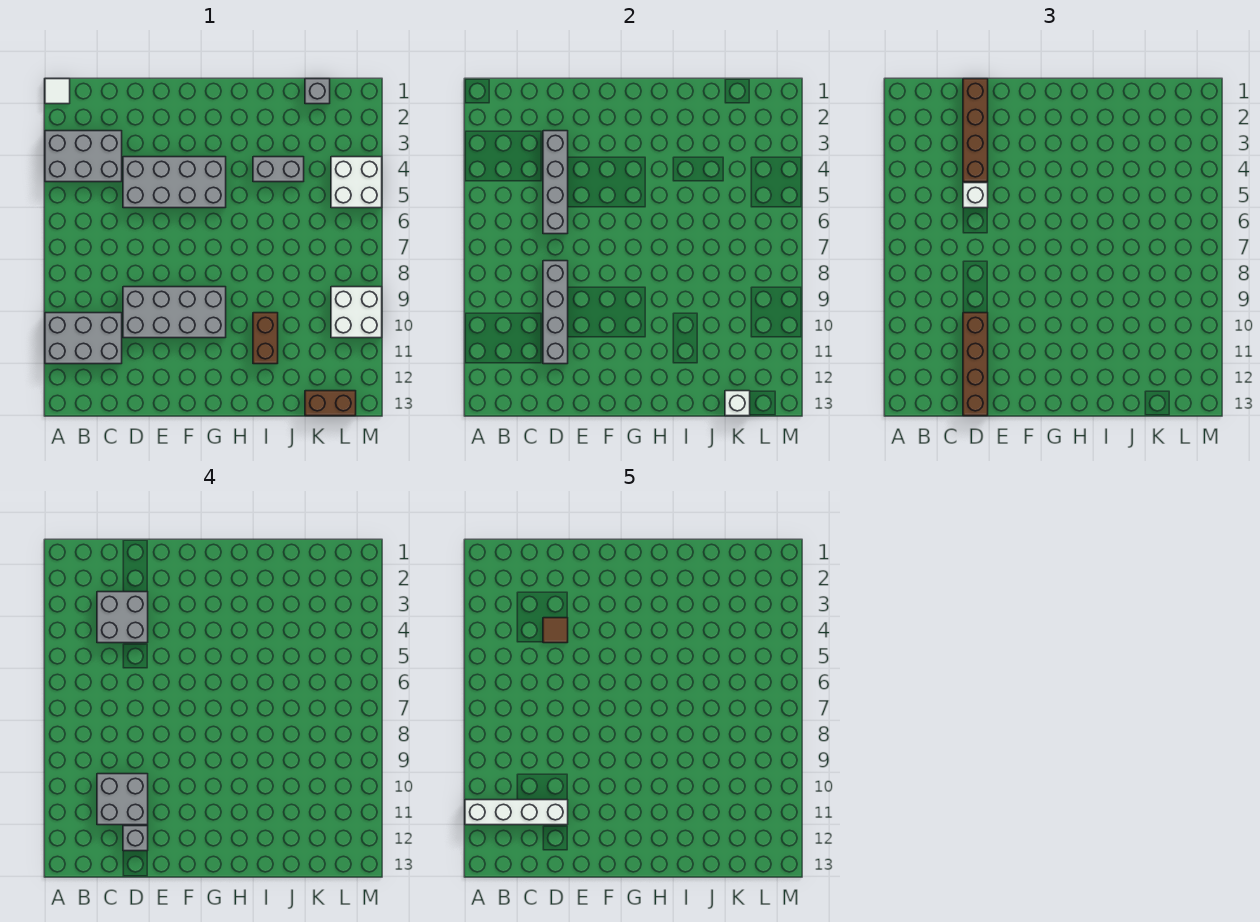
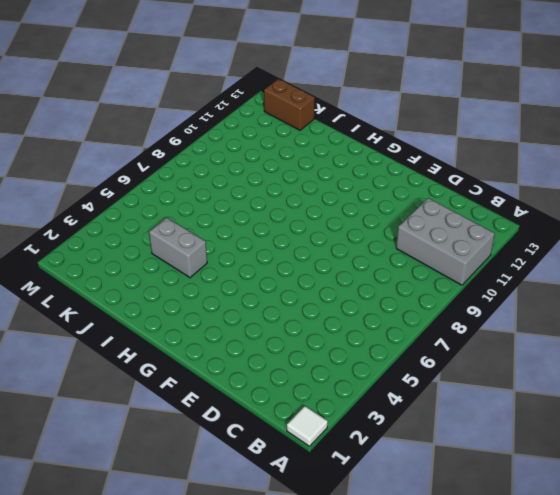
none -> grey brick A3:C4 level 1
none -> grey brick D4:G5 level 1
none -> grey brick D9:G10 level 1

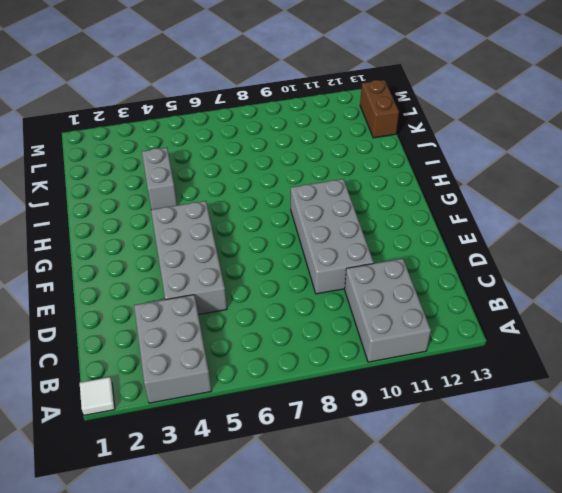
none -> brown brick I10:I11 level 1
none -> grey brick K1 level 1
none -> white brick L4:M5 level 1

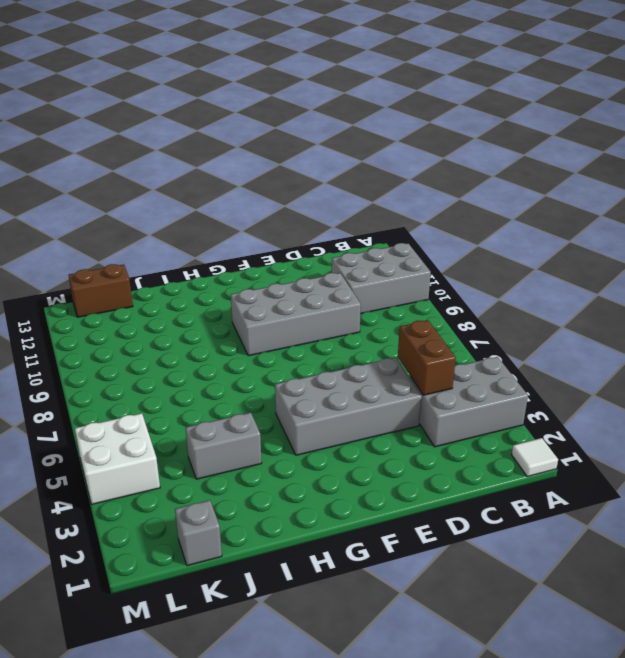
brown brick C4:C5 level 2 -> brown brick I10:I11 level 1
none -> white brick L9:M10 level 1
none -> grey brick D3:D6 level 2
none -> grey brick D8:D11 level 2

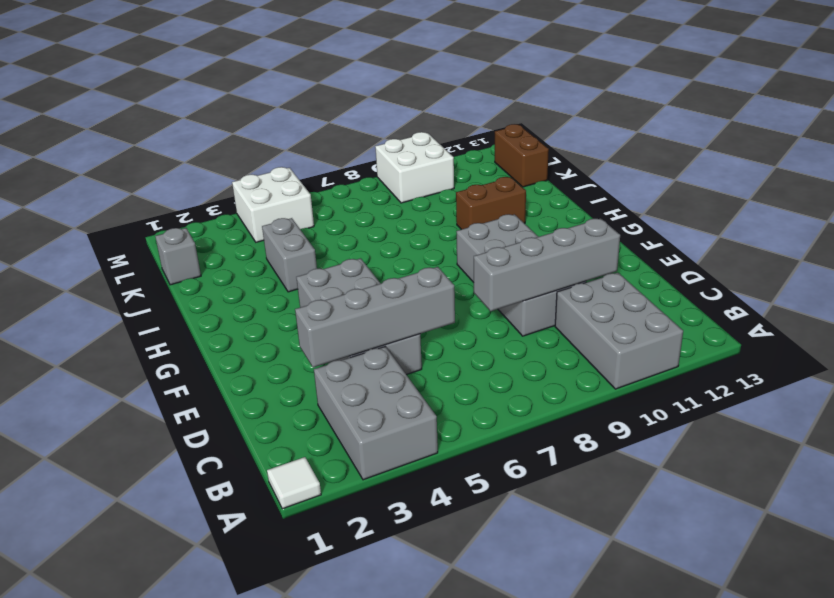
none -> white brick K13 level 2
none -> brown brick D1:D4 level 3
none -> white brick D5 level 3

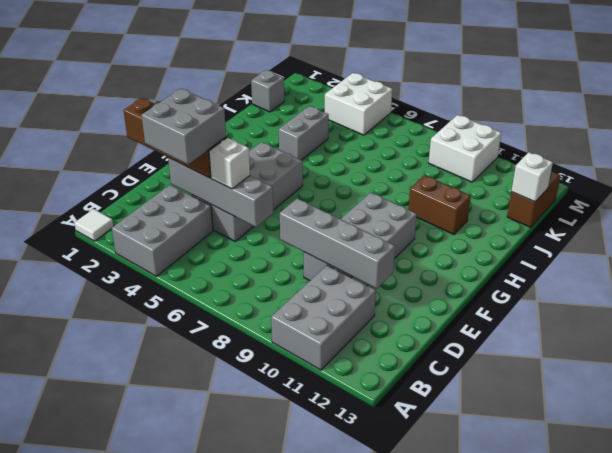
none -> brown brick D10:D13 level 3
none -> grey brick C10:D11 level 4
none -> grey brick D12 level 4

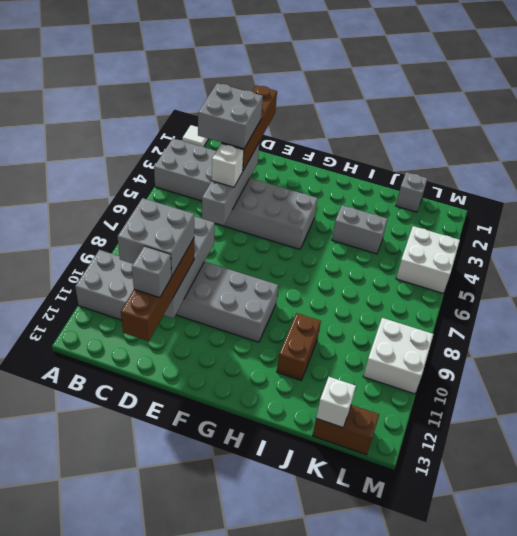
none -> white brick A11:D11 level 5
none -> brown tile D4 level 5

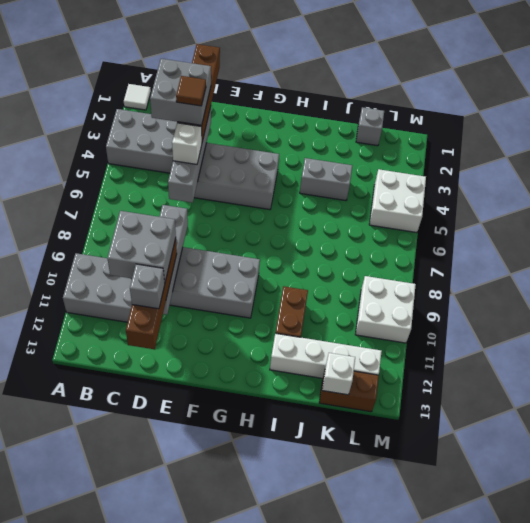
white brick I12:L12 level 1 -> white brick A11:D11 level 5

